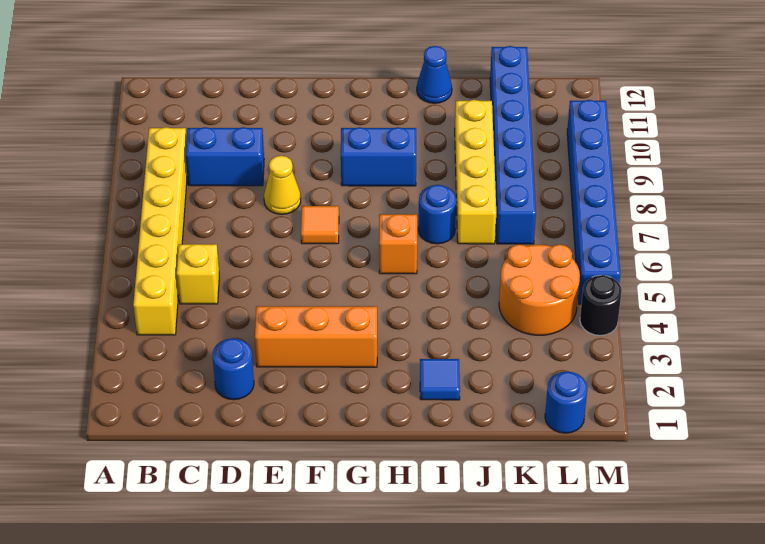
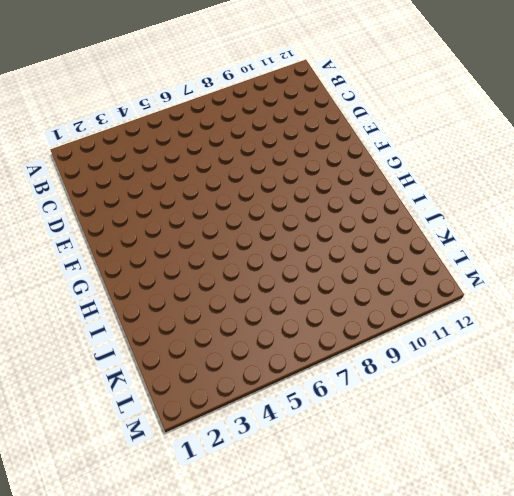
none -> yellow brick B4:B9 level 1
none -> yellow brick C5 level 1
none -> blue brick C9:D9 level 1

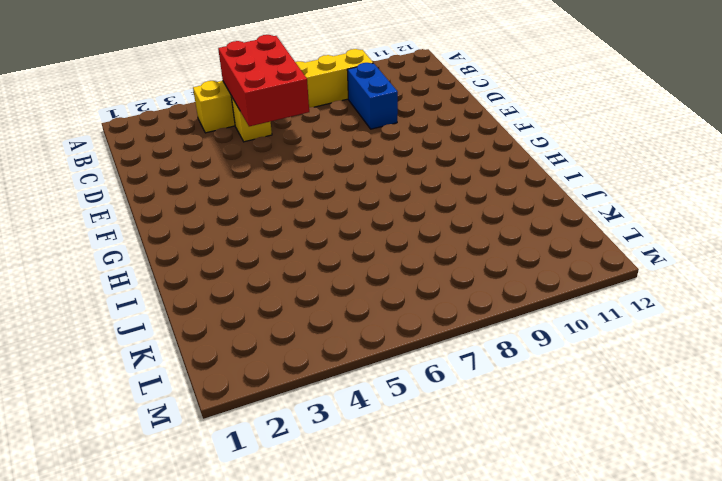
red brick B5:D6 level 2 -> none
none -> blue round brick D2 level 1
none -> orange brick E3:G3 level 1
none -> yellow cone E8 level 1

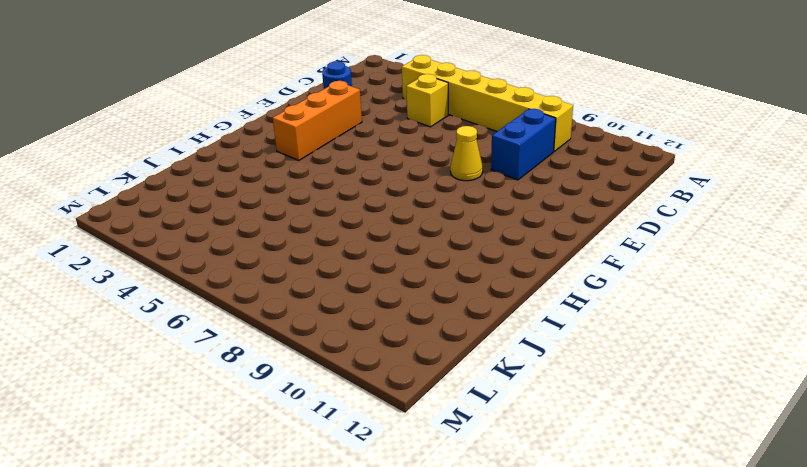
none -> orange tile F7 level 1
none -> blue brick G9:H9 level 1
none -> orange brick H6 level 1

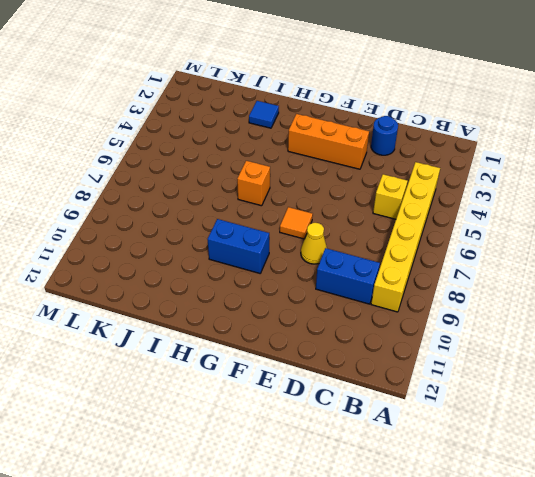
none -> blue round brick I7 level 1
none -> blue cone I12 level 1
none -> yellow brick J7:J10 level 1

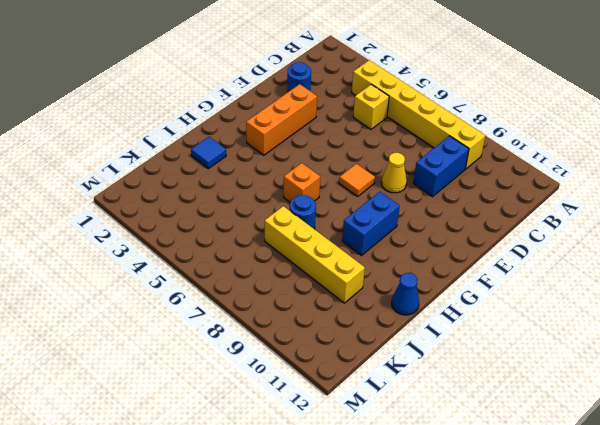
none -> orange round brick K4:L5 level 1
none -> blue brick K7:K12 level 1
none -> blue round brick L1 level 1

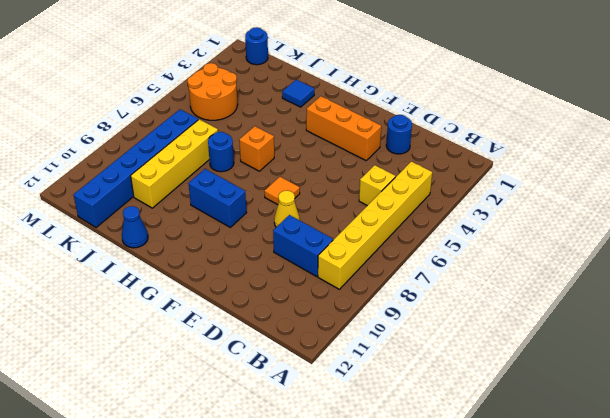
none -> black round brick M4 level 1
none -> blue brick M5:M10 level 1

